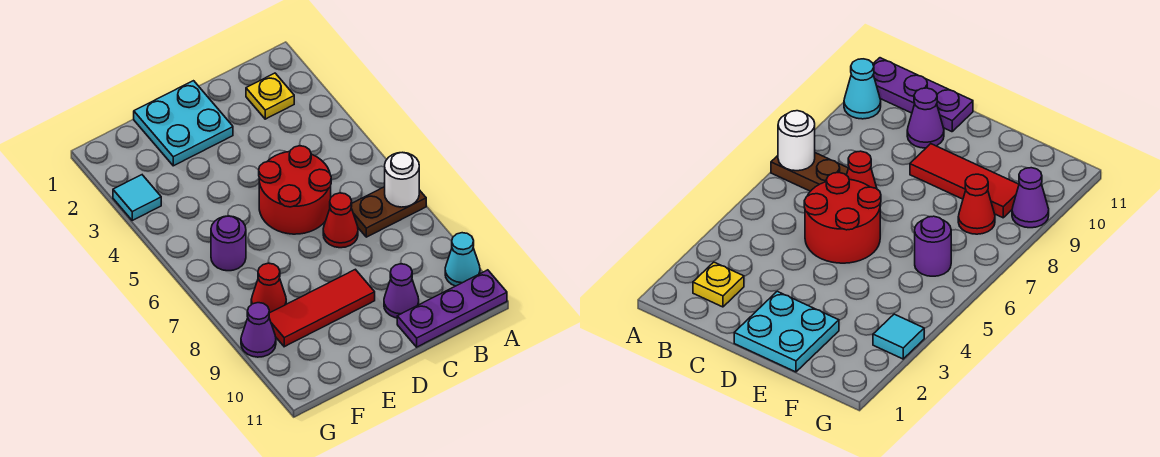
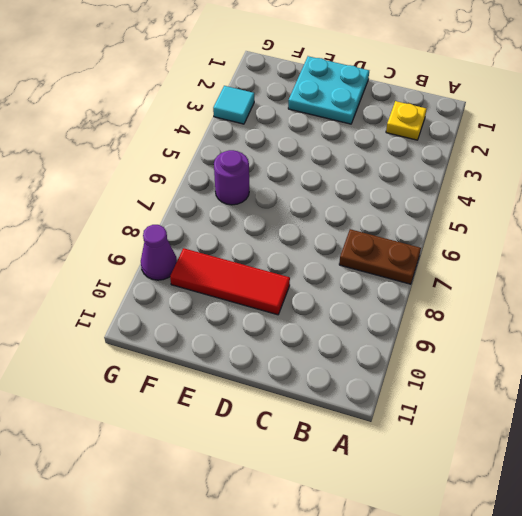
none -> cyan cone A10 level 1
none -> purple plate A11:C11 level 1
none -> red round brick C5:D6 level 1

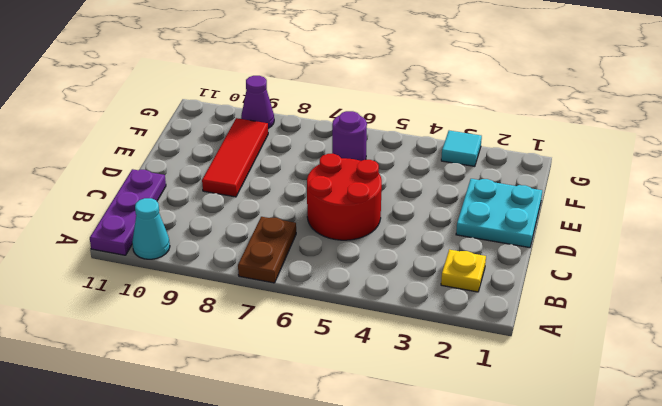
none -> red cone C7 level 1
none -> purple cone C10 level 1
none -> red cone F8 level 1

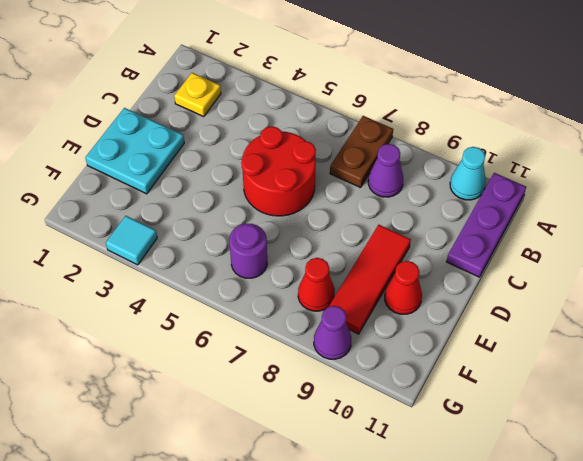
purple cone B8 level 1 -> purple cone C10 level 1
red cone E10 level 1 -> red cone C7 level 1
none -> white round brick A7 level 2

